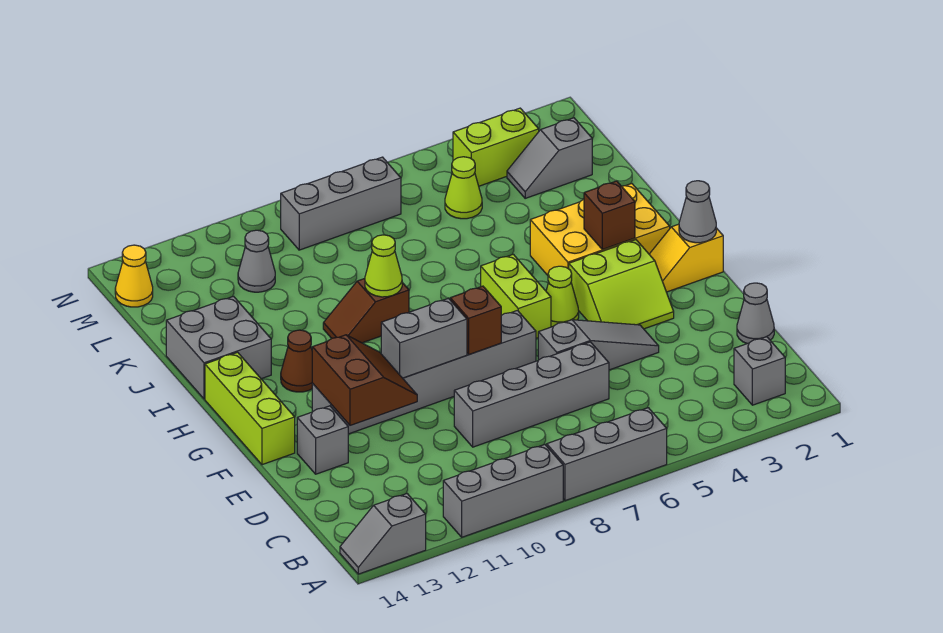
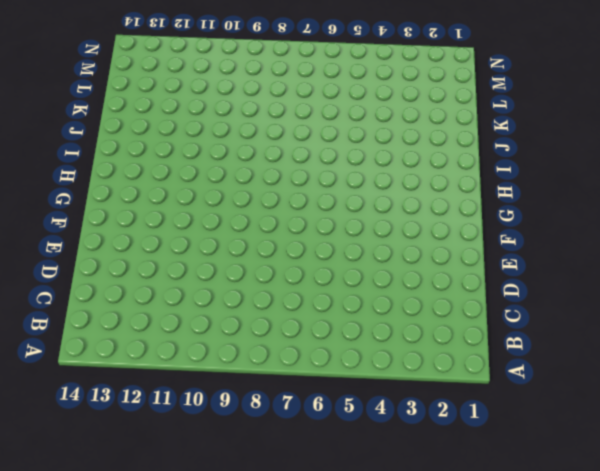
none -> grey brick A6:A8 level 1
none -> grey brick A9:A11 level 1
none -> grey slope A13:A14 level 1 top 13
none -> grey brick B2 level 1

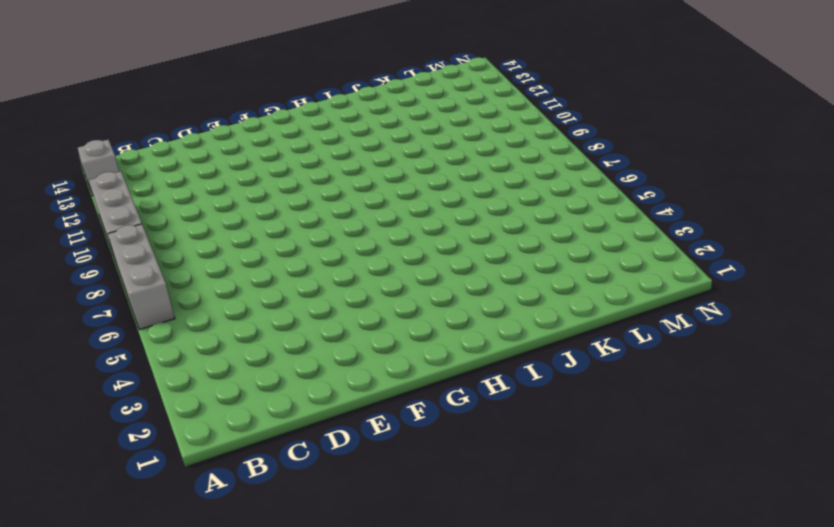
none -> grey brick B2 level 1
none -> grey cone D1 level 1
none -> grey brick D6:D9 level 1
none -> grey slope E4:E6 level 1 top 6

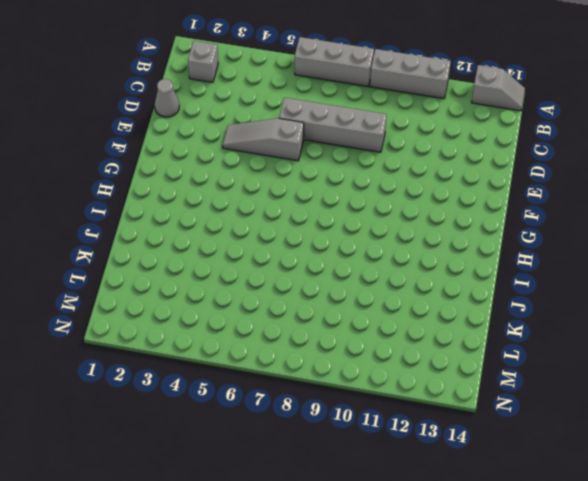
none -> grey brick E13 level 1
none -> lime slope F3:G4 level 1 top G
none -> grey brick F7:F12 level 1
none -> lime brick F14:H14 level 1

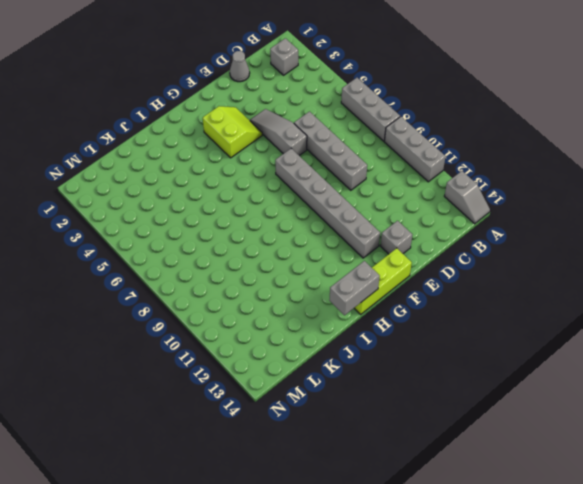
grey brick H14:I14 level 2 -> grey brick F9:F10 level 2
none -> yellow slope G1:G2 level 1 top 1
none -> lime cone G5 level 1
none -> lime brick G6:H6 level 1
none -> yellow brick H2:I4 level 1

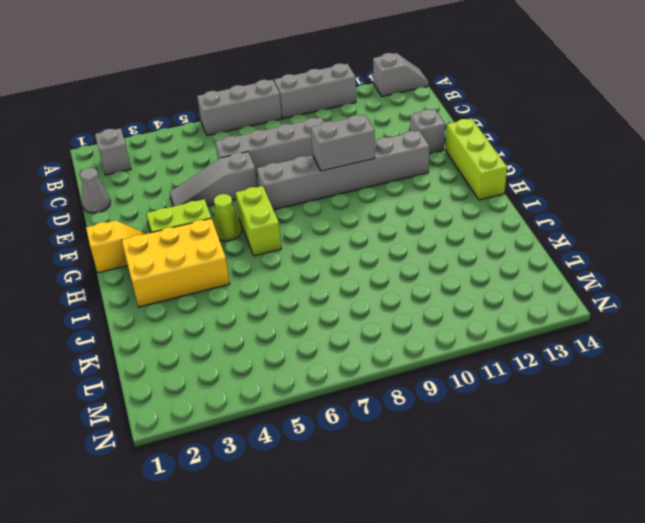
none -> brown cone H12 level 1
none -> brown slope I9:I10 level 1 top 9
none -> grey brick I13:J14 level 1
none -> grey slope L2:L3 level 1 top 2

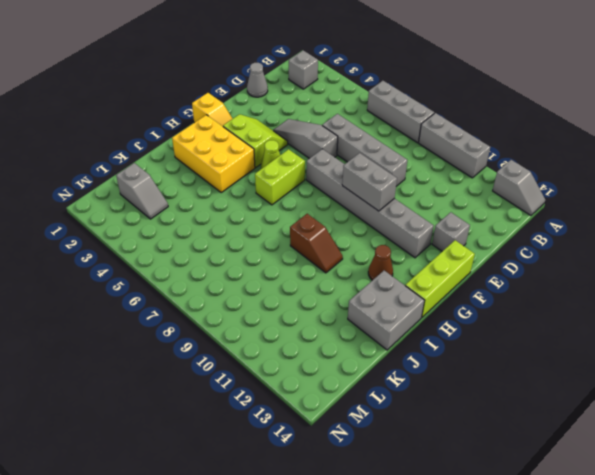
none -> lime cone L5 level 1
none -> grey cone L11 level 1
none -> lime brick M3:M4 level 1
none -> grey brick M7:M9 level 1

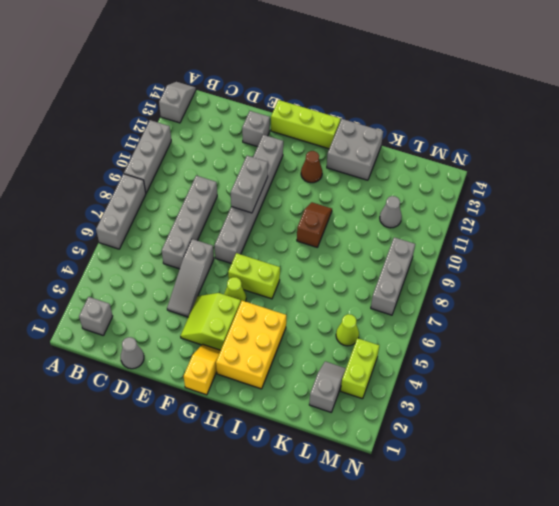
none -> yellow cone M14 level 1
none -> brown slope E11:F12 level 2 top 12
none -> brown brick F8 level 2
none -> grey cone G1 level 2

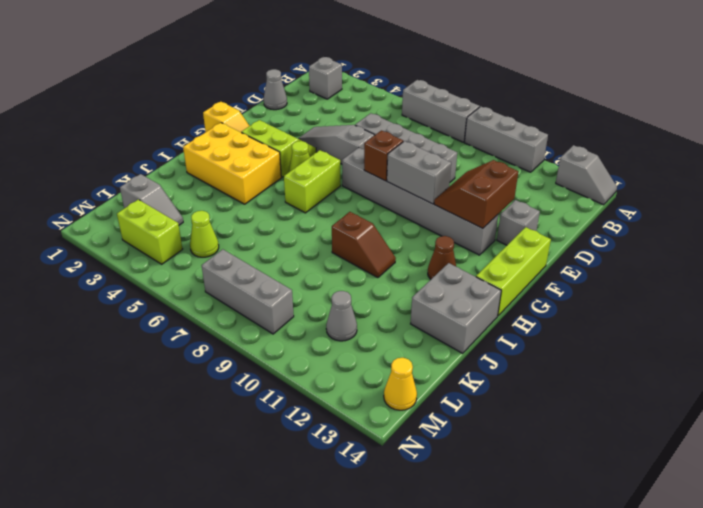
none -> grey cone G1 level 2
none -> brown brick H3 level 2
none -> lime cone I9 level 2

